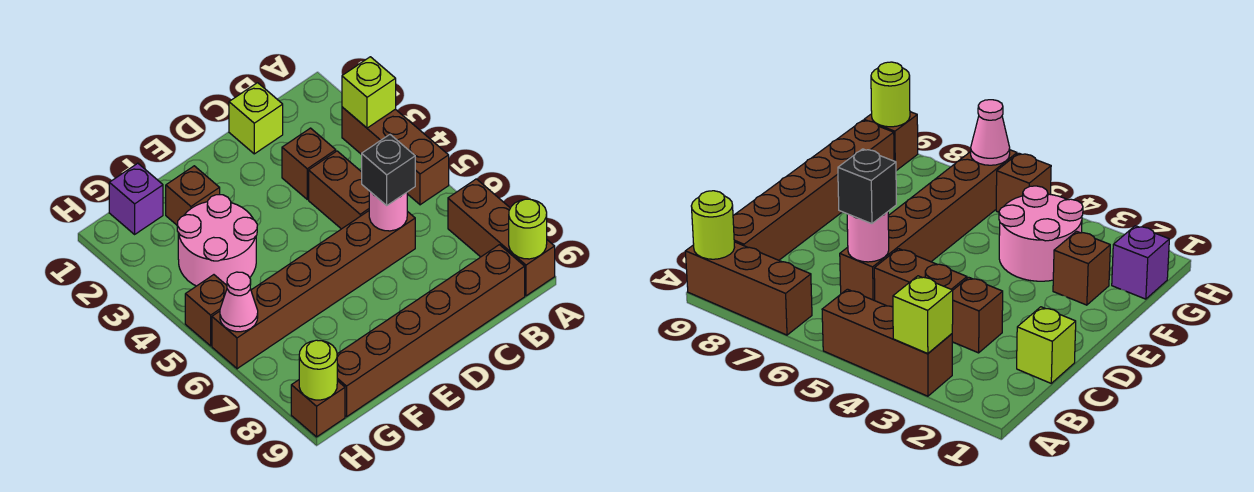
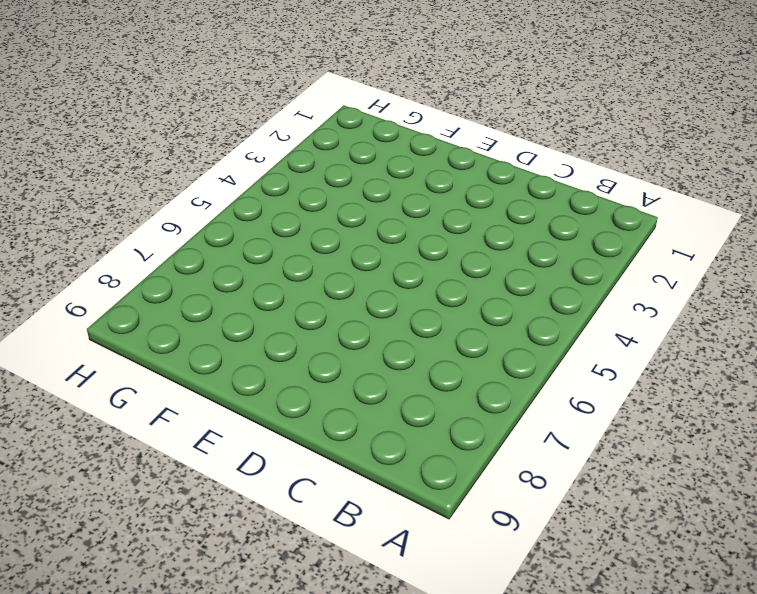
none -> brown brick A3:A5 level 1
none -> brown brick A7:A9 level 1
none -> brown brick B9:G9 level 1

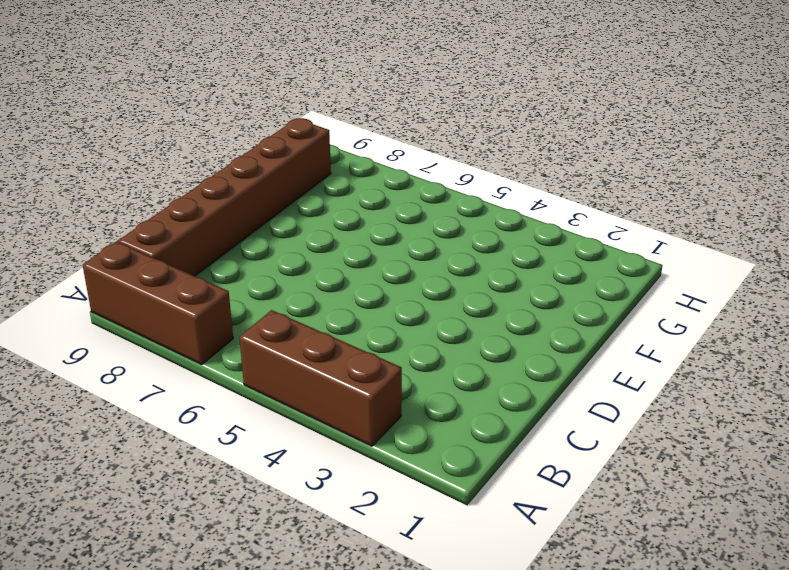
none -> lime brick C1 level 1
none -> brown brick C3 level 1
none -> brown brick C4:C5 level 1

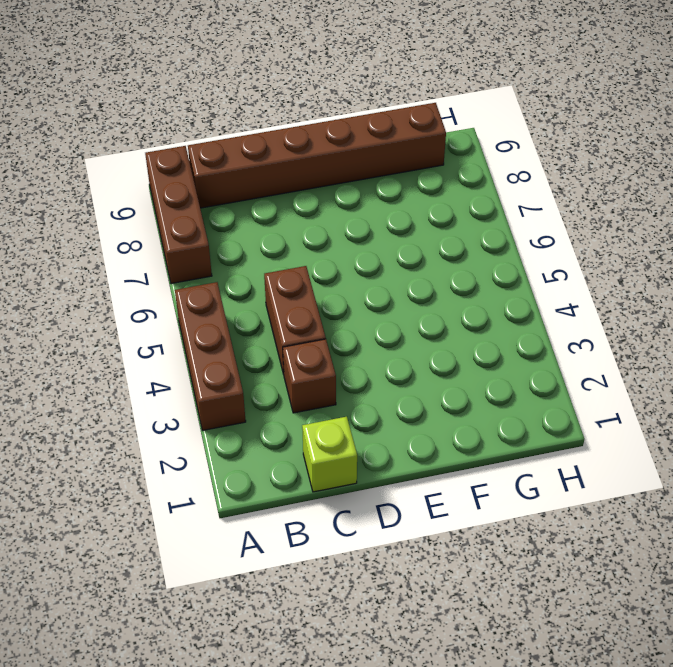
none -> brown brick C6:H6 level 1
none -> brown brick F2 level 1
none -> pink round brick F3:G4 level 1

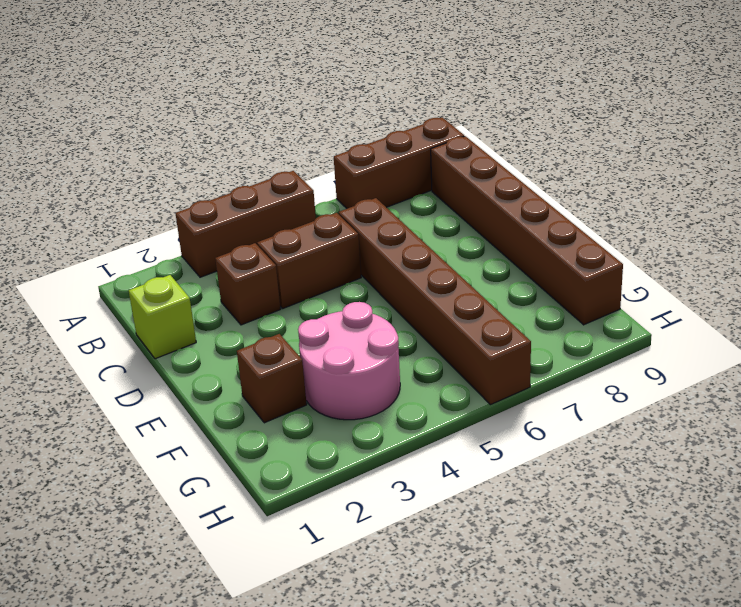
none -> purple brick G1 level 1
none -> brown brick H5 level 1
none -> brown brick H9 level 1

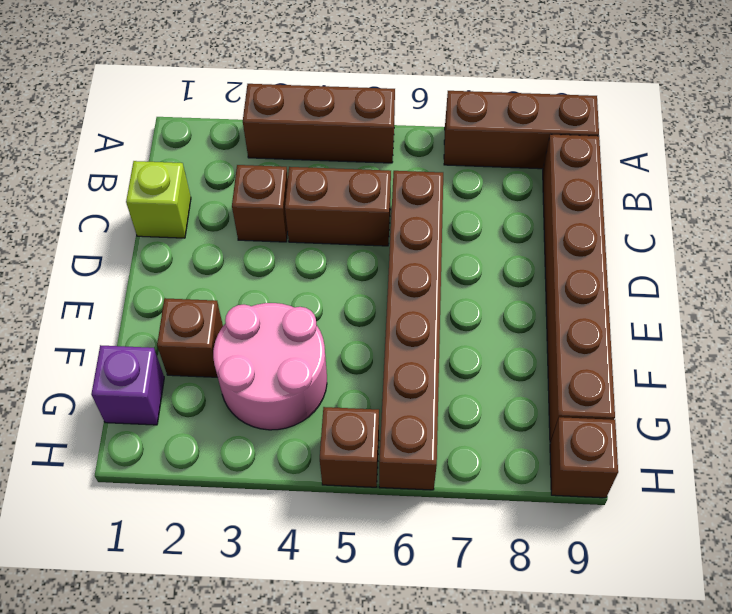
none -> lime brick A3 level 2
none -> lime round brick A9 level 2
none -> pink round brick C6 level 2

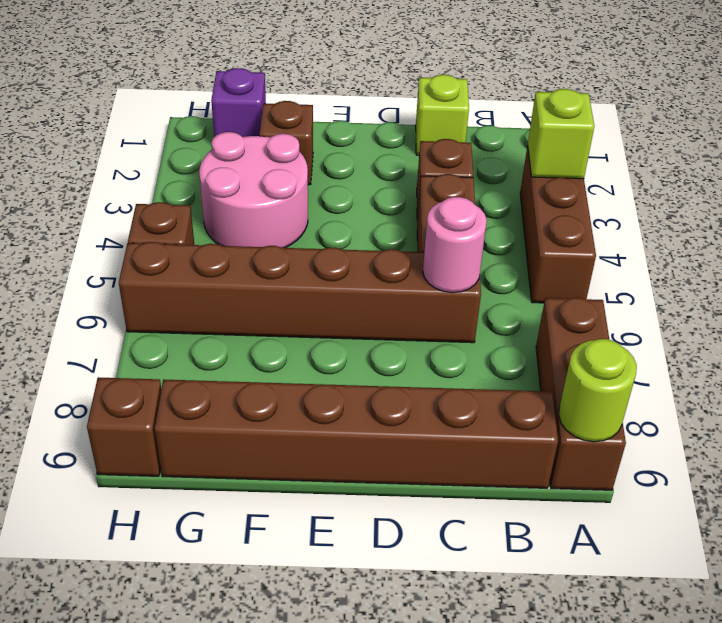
none -> pink cone H6 level 2
none -> lime round brick H9 level 2
none -> black brick C6 level 3

